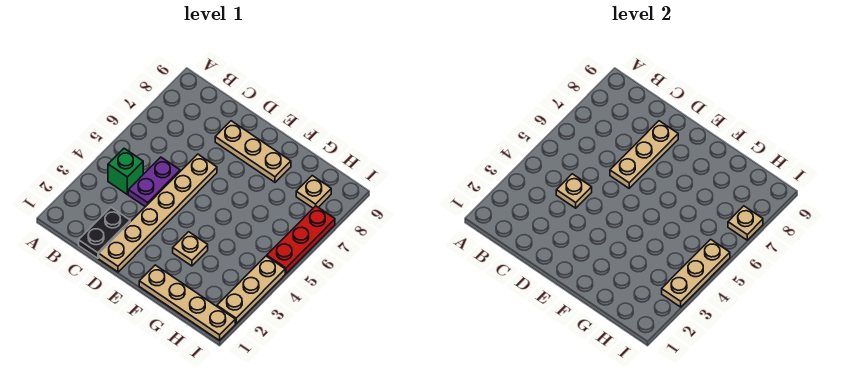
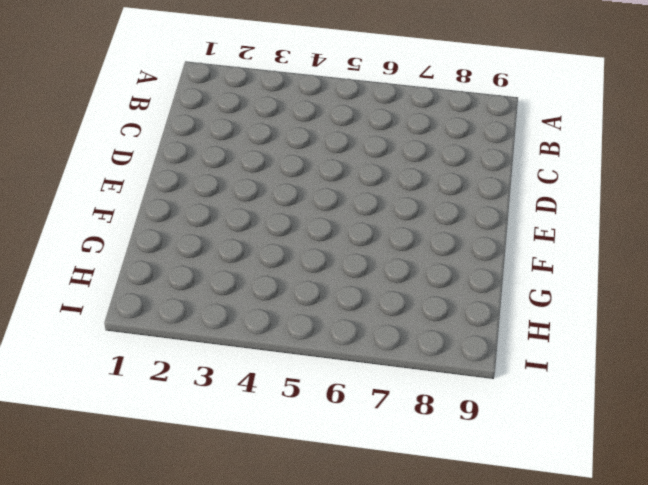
none -> green brick B4 level 1
none -> black plate C1:C2 level 1
none -> purple plate C4:C5 level 1

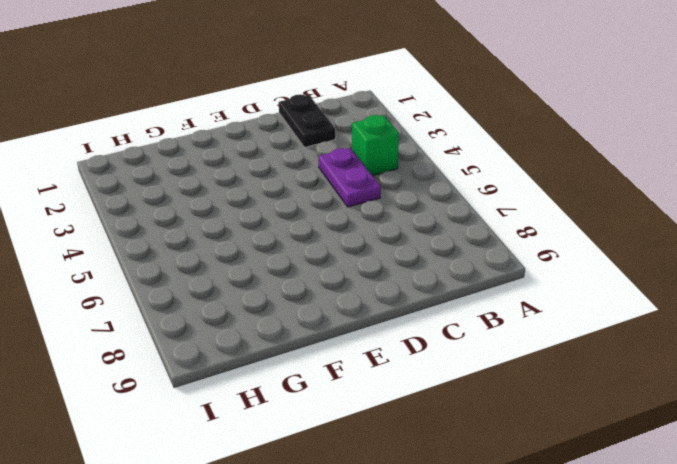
none -> tan plate D1:D6 level 1
none -> tan plate D8:F8 level 1
none -> tan plate F1:I1 level 1

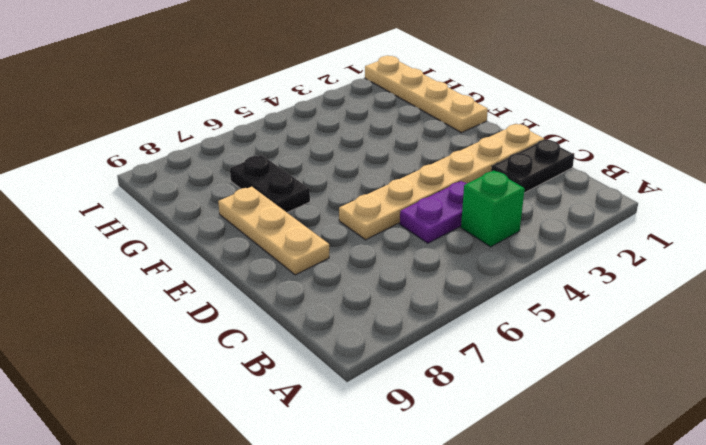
black plate F7:G7 level 1 -> none
none -> tan plate F3 level 1
none -> tan plate H8 level 1
none -> tan plate I2:I4 level 1

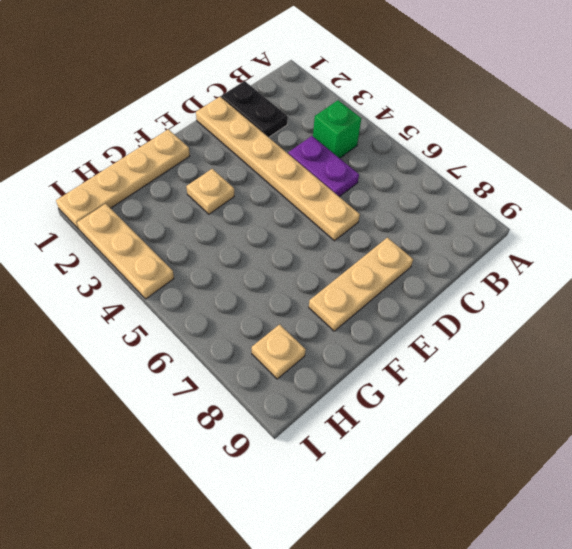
none -> red plate I5:I7 level 1
none -> tan plate C4 level 2
none -> tan plate D6:D8 level 2

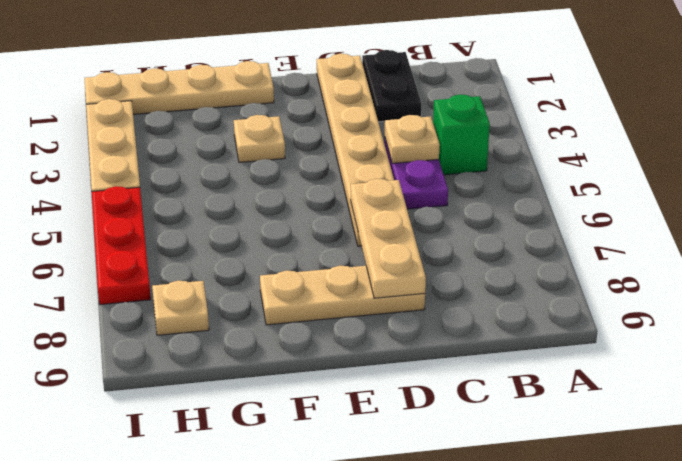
none -> tan plate I3:I5 level 2
none -> tan plate I7 level 2

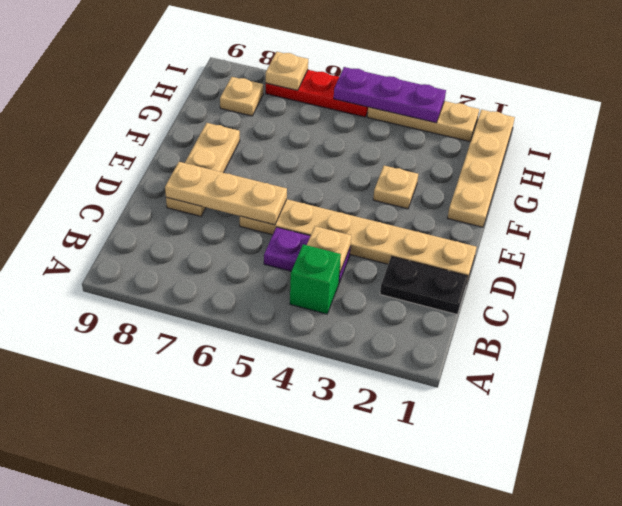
purple plate I3:I5 level 2 -> tan plate I3:I5 level 2

